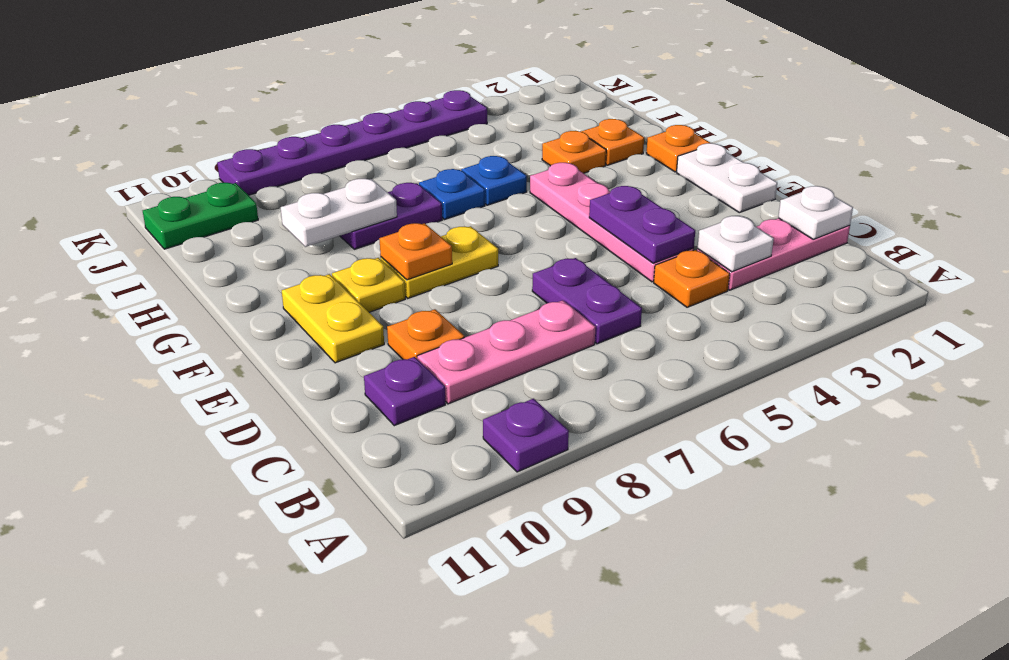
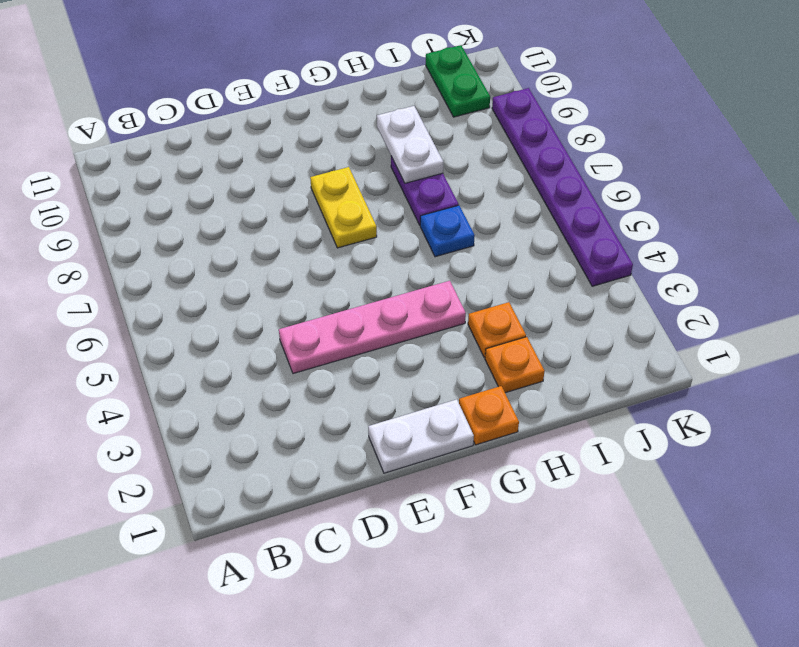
none -> purple plate A9 level 1
none -> pink plate C1:C3 level 1
none -> orange plate C4 level 1

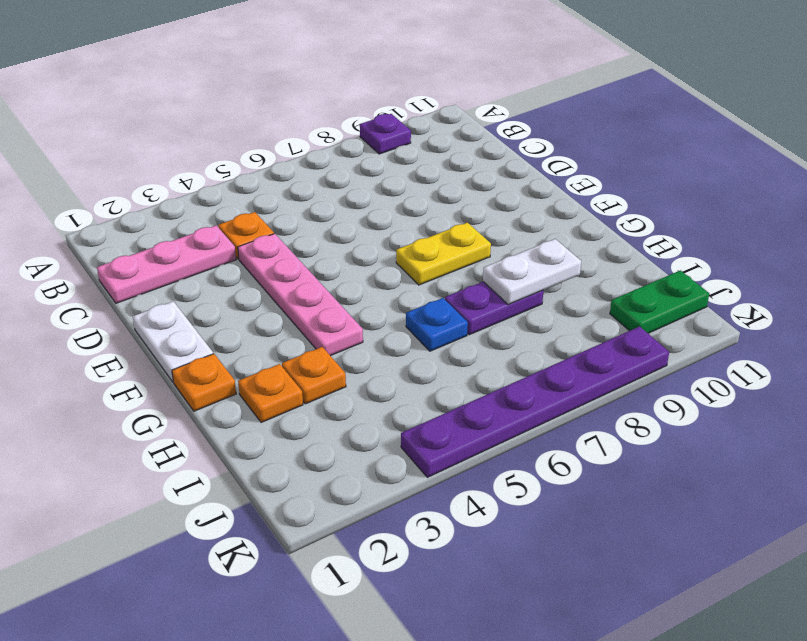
none -> purple plate C6:D6 level 1
none -> pink plate C7:C9 level 1
none -> purple plate C10 level 1

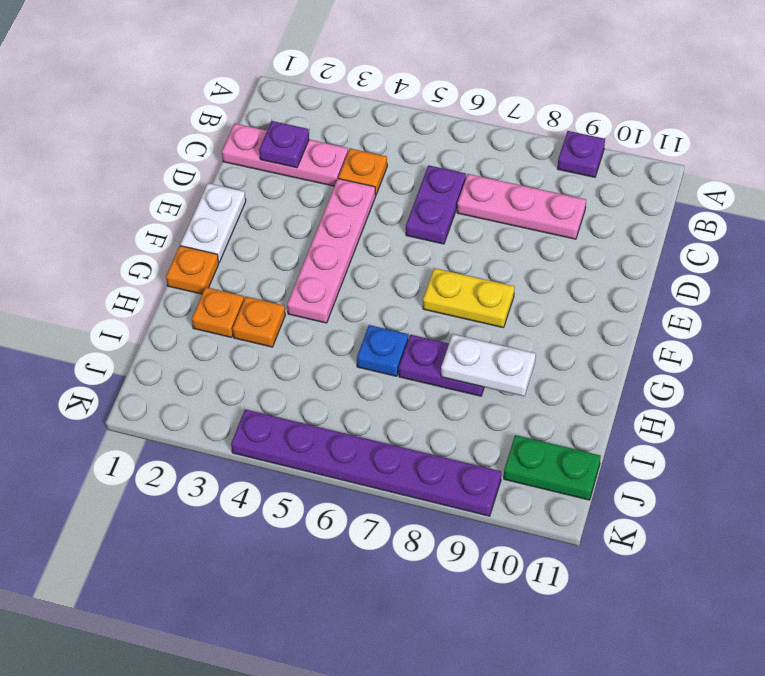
purple plate C2 level 2 -> purple plate C10 level 1
none -> orange plate D9 level 1
none -> yellow plate E10:F10 level 1
none -> yellow plate F9 level 1

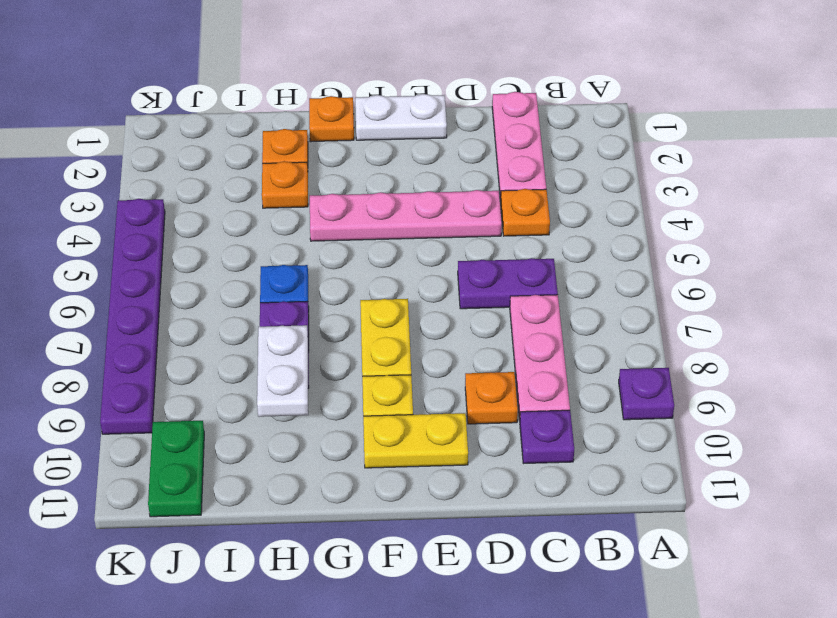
none -> blue plate H5 level 1
none -> white plate C1 level 2
none -> white plate C3 level 2

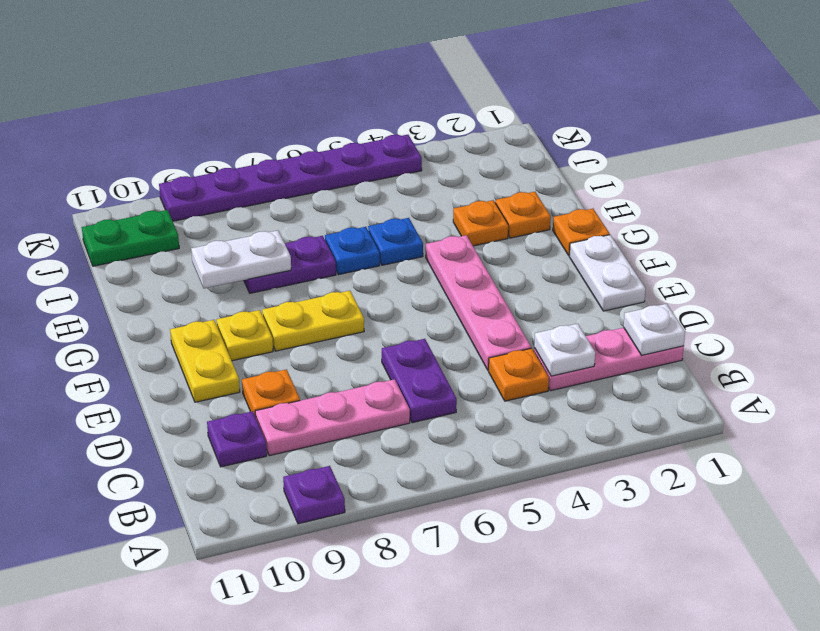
none -> purple plate D4:E4 level 2
none -> orange plate F8 level 2

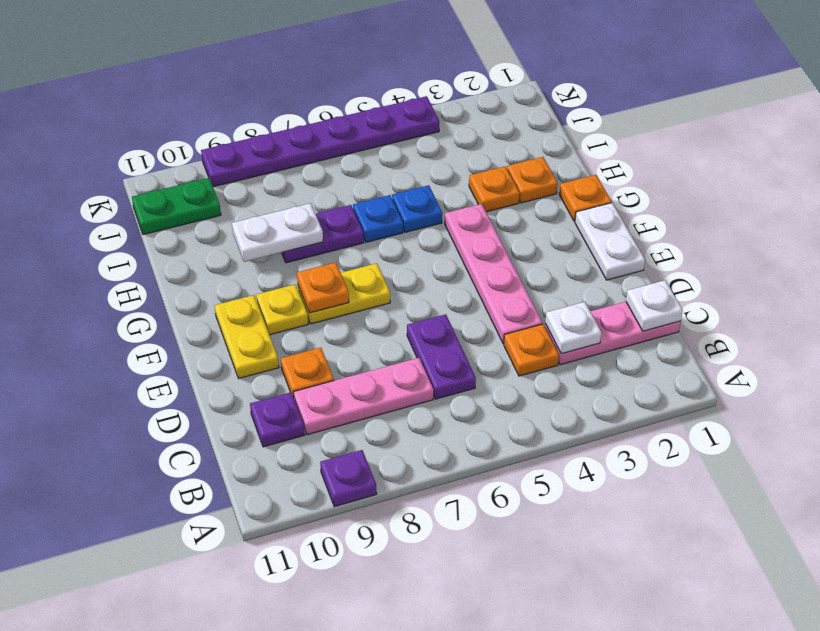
none -> purple plate D4:E4 level 2

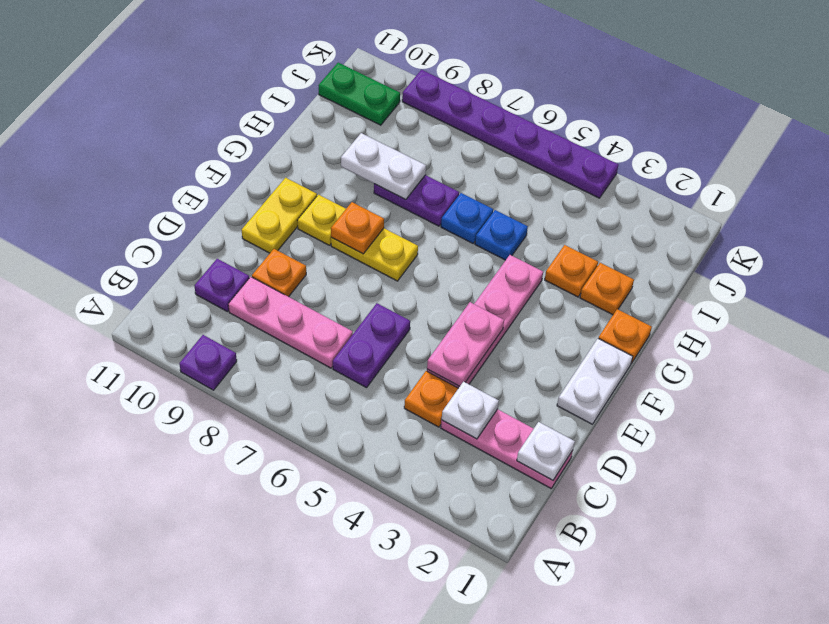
pink plate D4:E4 level 2 -> purple plate D4:E4 level 2

